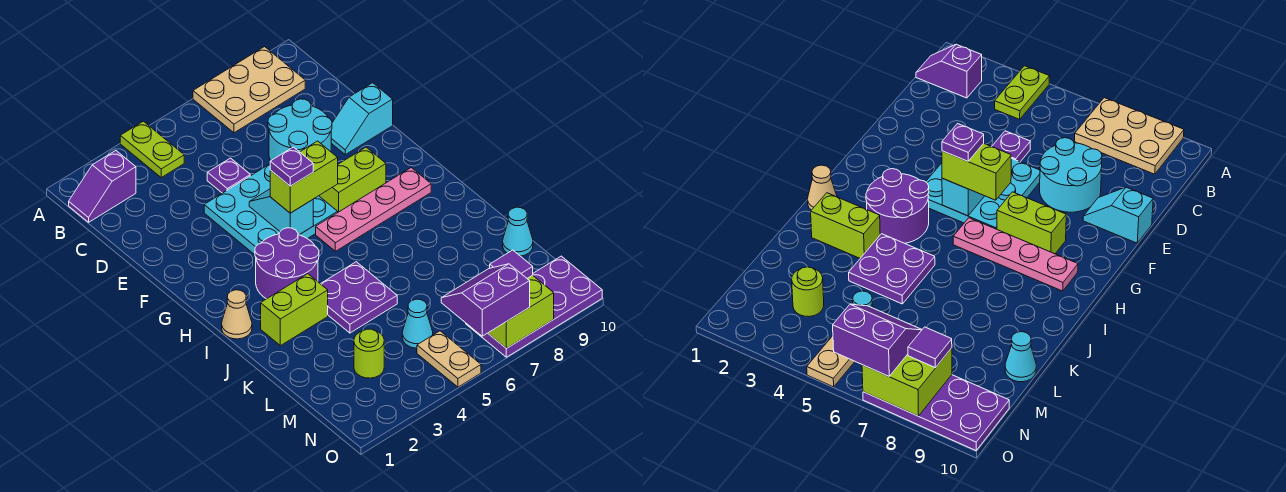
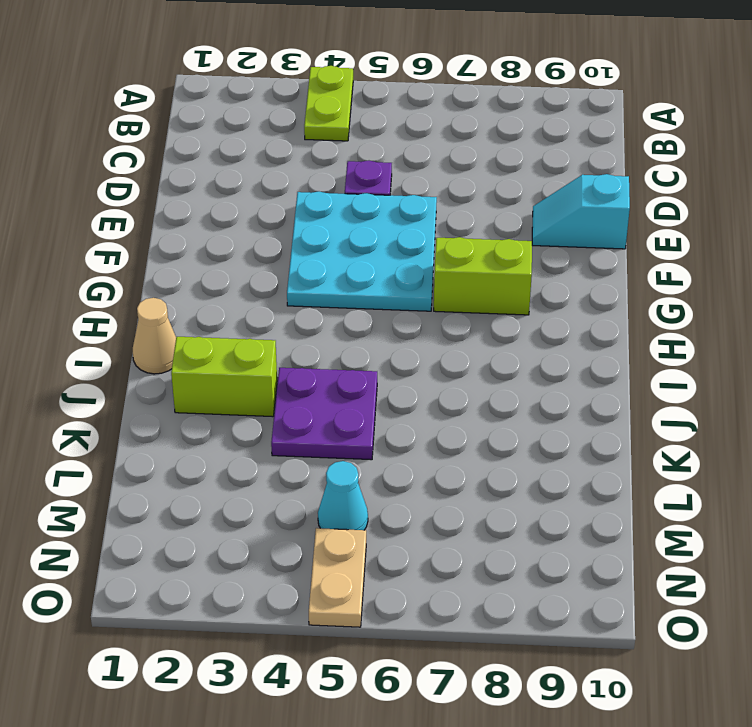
none -> tan plate A7:B9 level 1
none -> purple slope B1:B2 level 1 top 2
none -> cyan round brick D7:E8 level 1

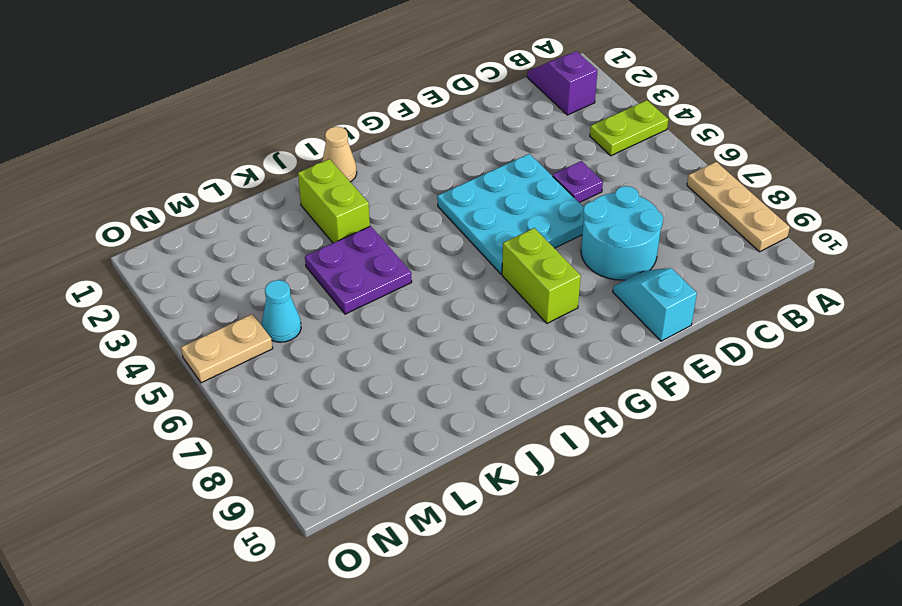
tan plate A7:A9 level 1 -> tan plate A7:B9 level 1
none -> purple round brick H3:I4 level 1
none -> pink plate H6:H9 level 1
none -> cyan cone L10 level 1

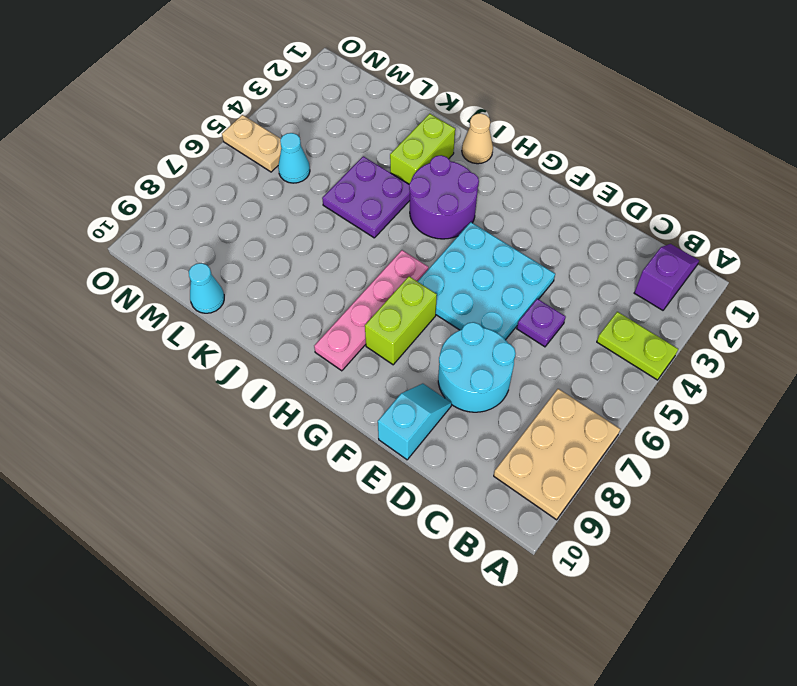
none -> lime round brick M3 level 1
none -> purple plate N7:O10 level 1
none -> cyan slope F5:G5 level 2 top G

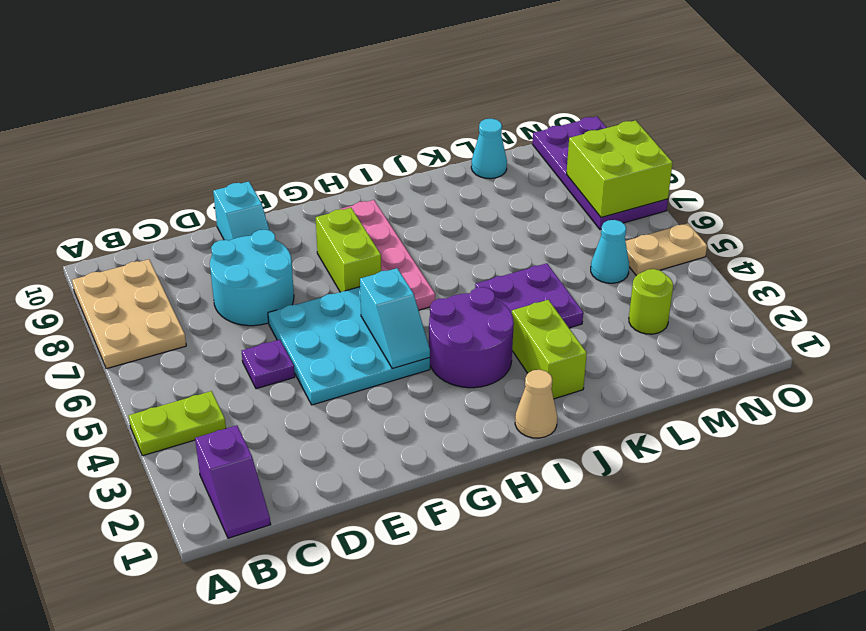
cyan slope G4:G5 level 2 top 5 -> cyan slope F5:G5 level 2 top G
none -> lime brick G5:G6 level 3
none -> purple slope N6:O7 level 3 top O
none -> purple tile N8 level 3

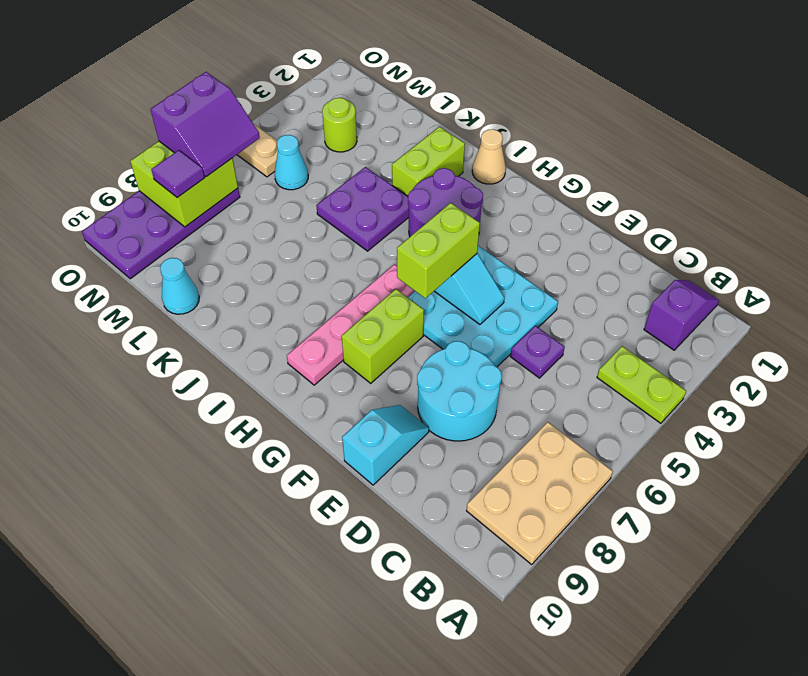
none -> purple plate G5 level 4

